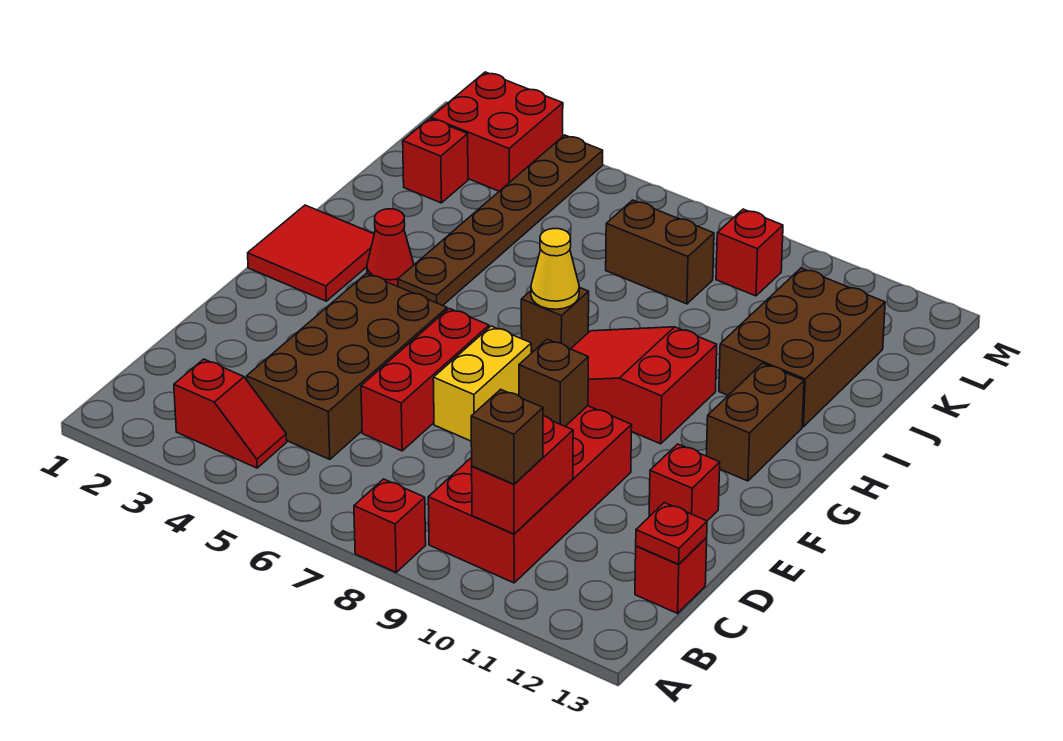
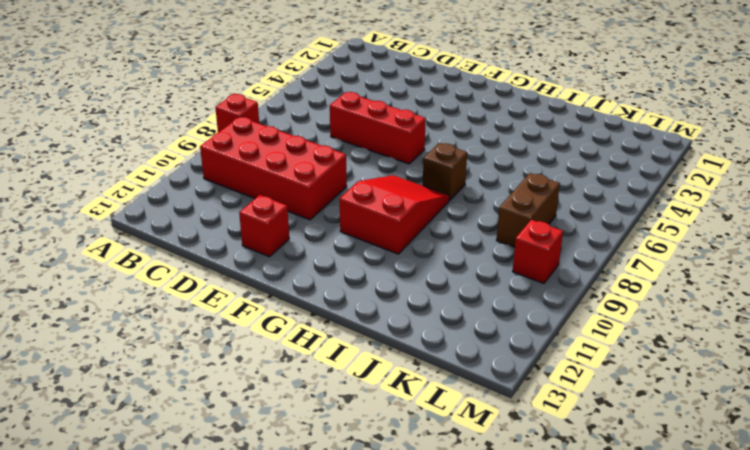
none -> red slope B3:B4 level 1 top 3
none -> brown brick C4:F5 level 1
none -> red brick C13 level 1

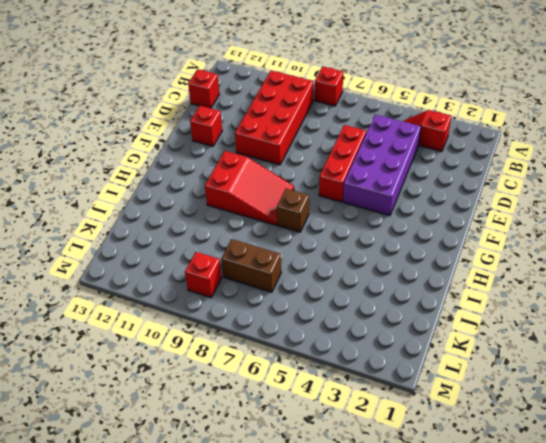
purple brick C4:F5 level 1 -> brown brick C4:F5 level 1
none -> yellow brick E7:F7 level 1
none -> red tile G1:H2 level 1
none -> brown brick G12:H12 level 1

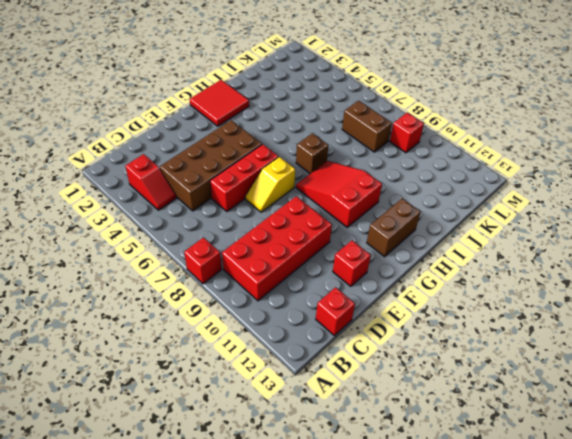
yellow slope E7:F7 level 1 top F -> yellow brick E7:F7 level 1
none -> red cone H3 level 1
none -> brown plate H4:M4 level 1
none -> brown brick I11:K12 level 1

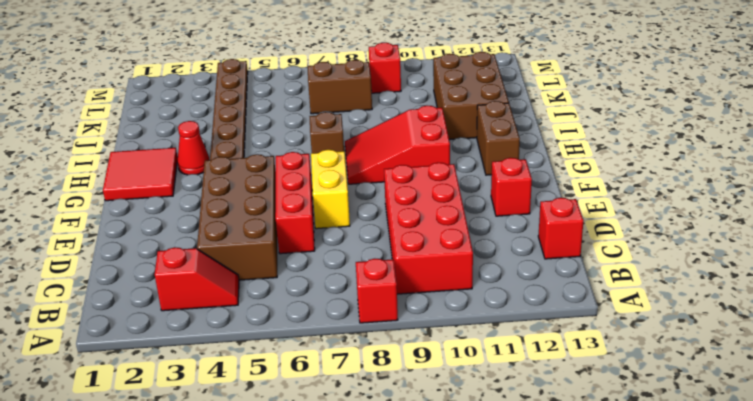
none -> red brick K2 level 1
none -> red brick L2:M3 level 1
none -> red brick B10:C10 level 2

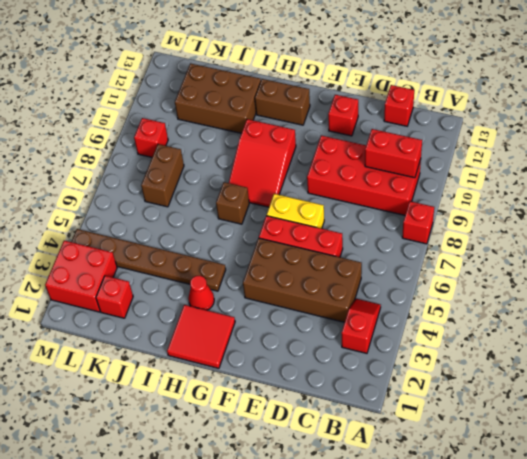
none -> red plate C13 level 2
none -> brown brick E9 level 2
none -> yellow cone H7 level 2

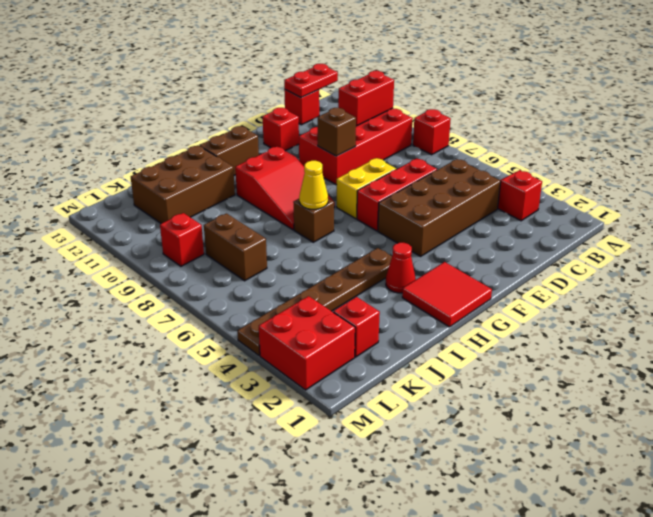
red plate B13:C13 level 2 -> red plate C13 level 2
none -> brown brick B10 level 3

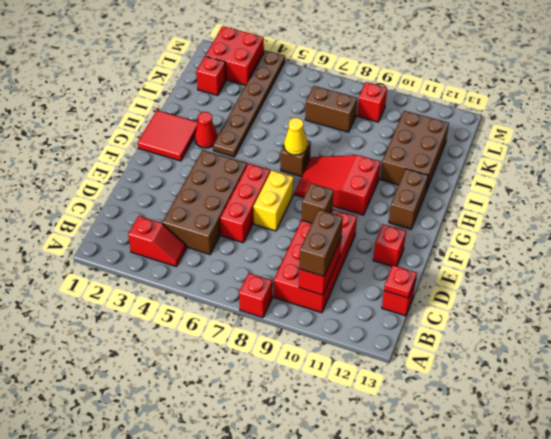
brown brick B10:C10 level 3 -> brown brick B10 level 3

